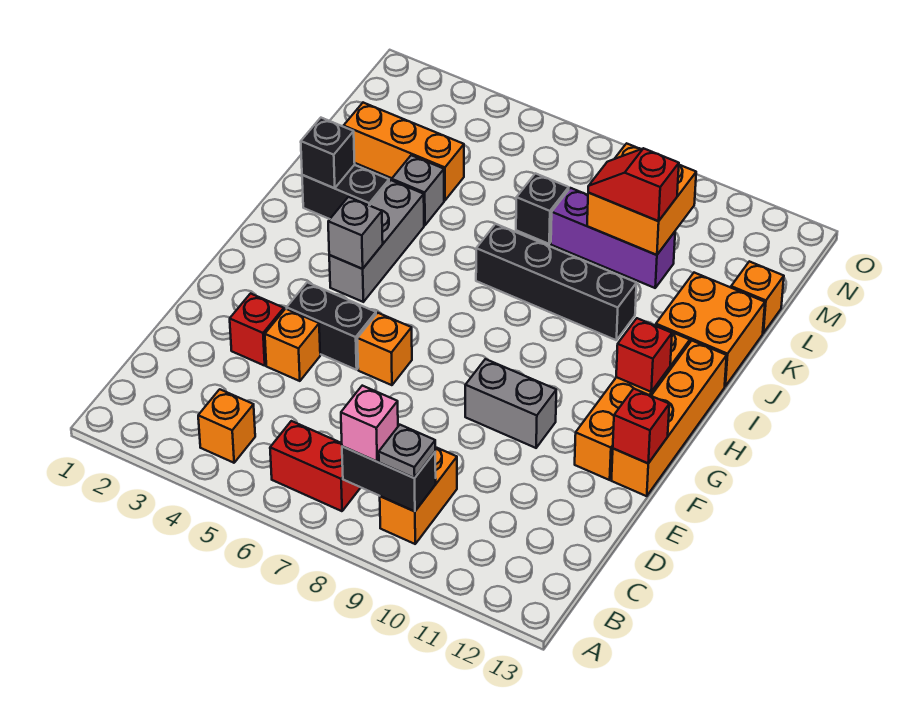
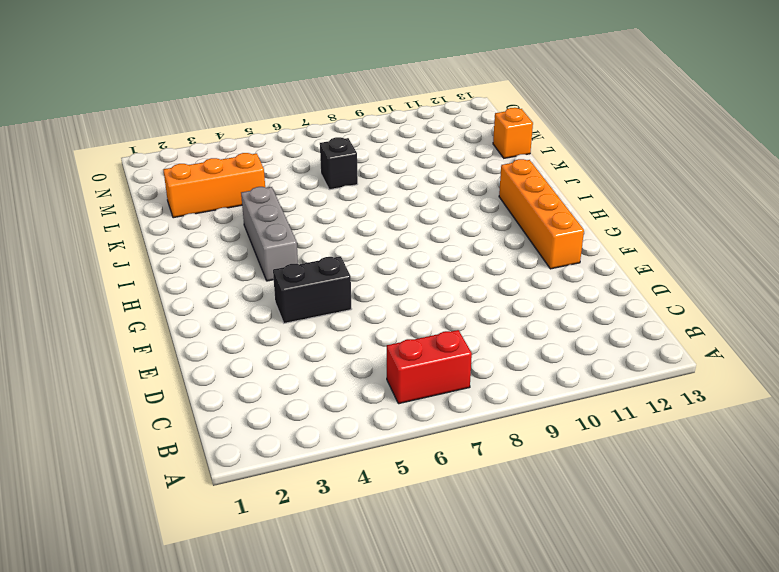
none -> orange brick B4 level 1
none -> orange brick B9:C9 level 1
none -> red brick E3 level 1

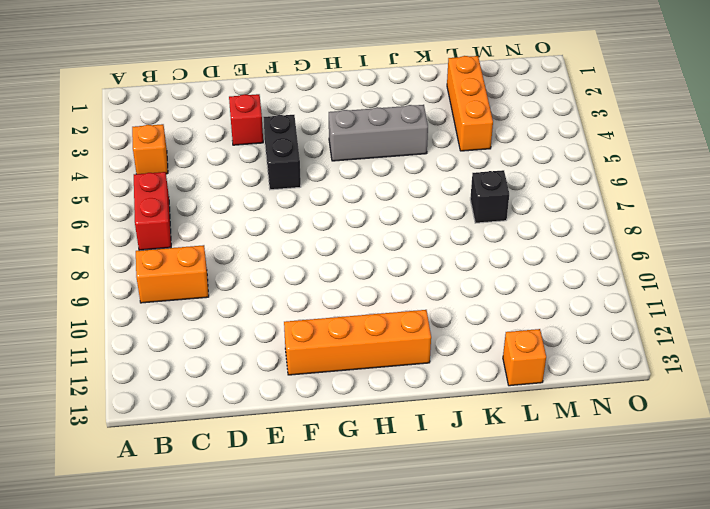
none -> orange brick E4 level 1
none -> orange brick F6 level 1
none -> grey brick F9:F10 level 1

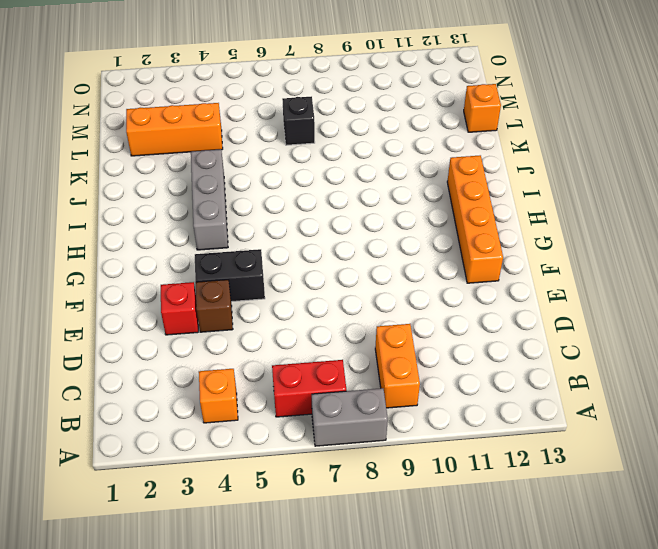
grey brick A7:A8 level 1 -> grey brick F9:F10 level 1
brown brick E4 level 1 -> orange brick E4 level 1
none -> orange brick F6 level 1
none -> orange brick F13:I13 level 1
none -> black brick J2:J3 level 1

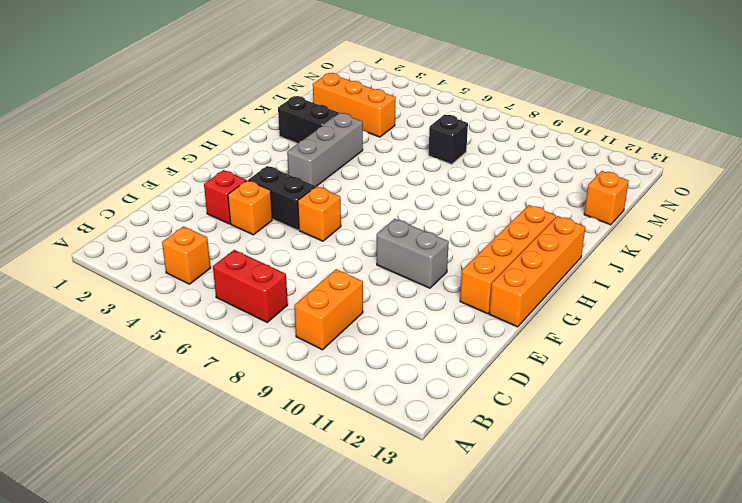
none -> black brick J7:J10 level 1
none -> orange brick J12:K13 level 1
none -> grey brick K4 level 1

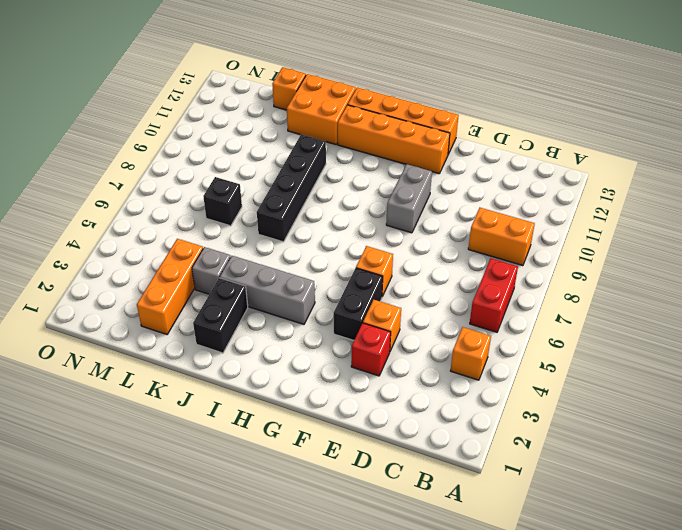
none -> purple brick L8:L10 level 1
none -> black brick B8:B9 level 2
none -> red brick F13 level 2

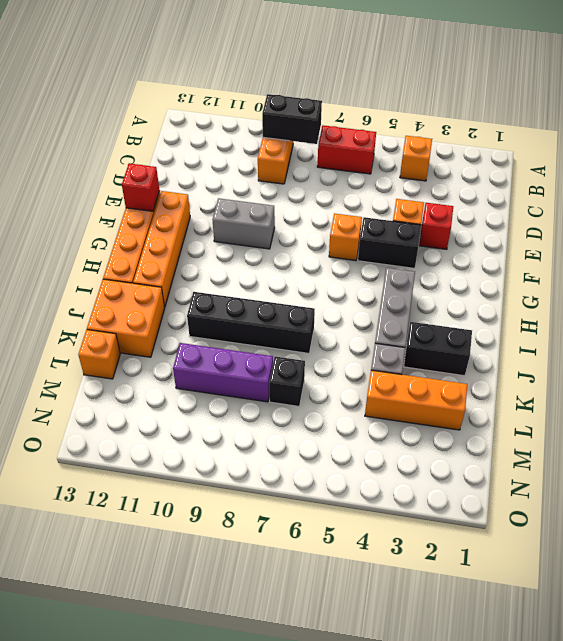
none -> grey brick H4 level 2
none -> red brick H12 level 2
none -> black brick J2 level 2

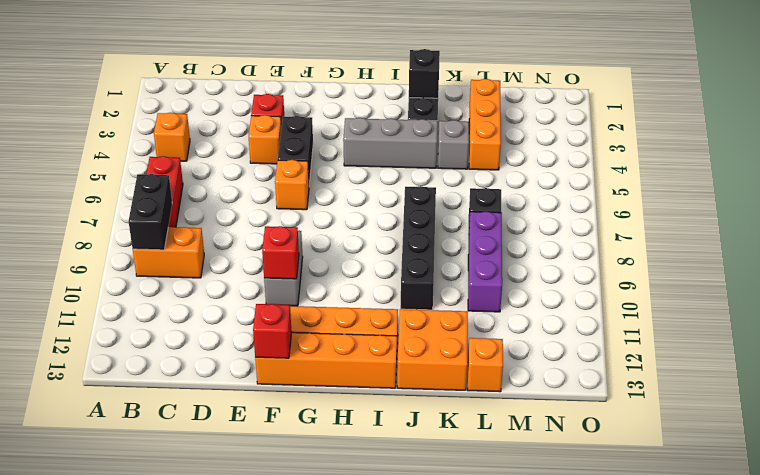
red brick F10 level 2 -> red brick H12 level 2
none -> grey brick H4 level 2
none -> orange brick L9:M10 level 2
none -> pink brick B8 level 3

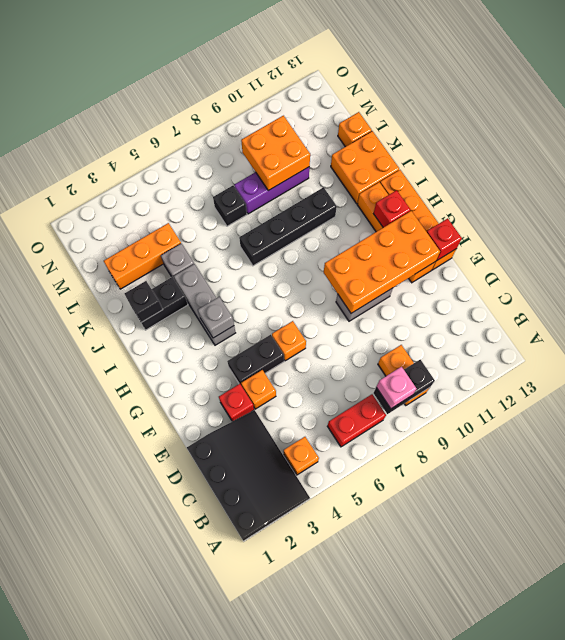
black slope A1:D3 level 1 top 1 -> none
orange brick F9:G12 level 2 -> none
none -> grey plate B9 level 3
none -> red slope L9:L10 level 3 top 10

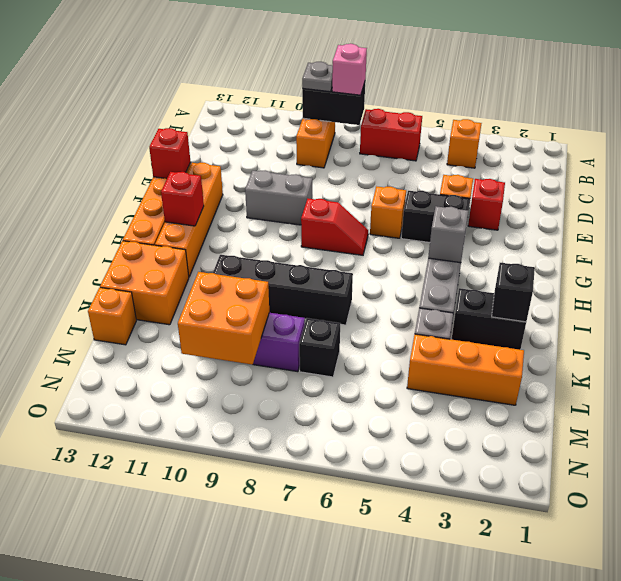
red slope G7:G8 level 1 top 8 -> red slope L9:L10 level 3 top 10

